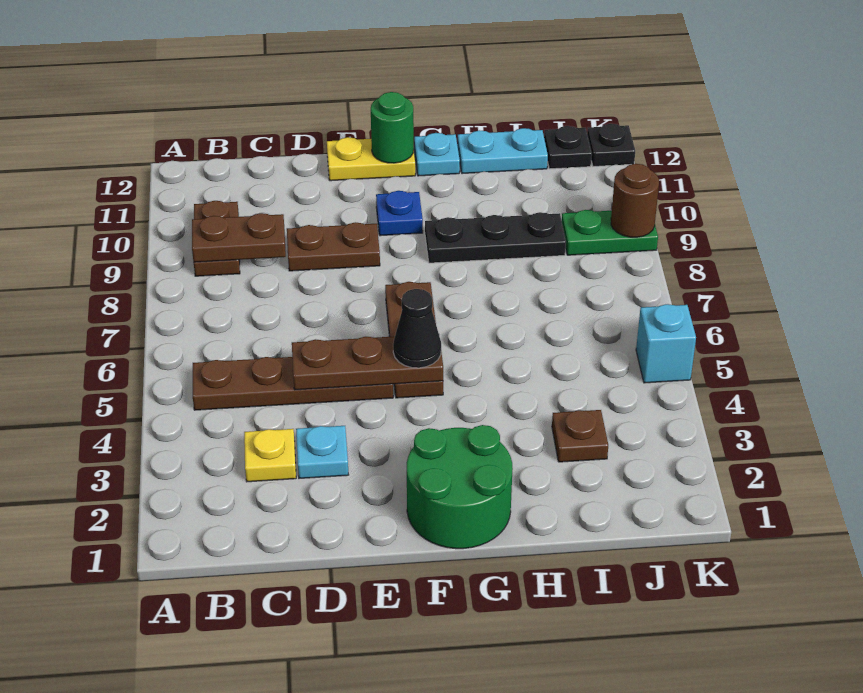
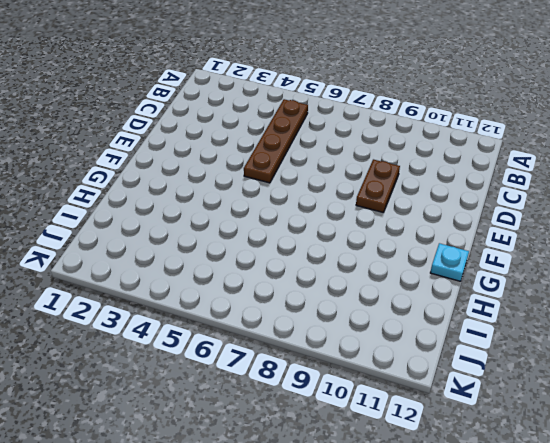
none -> brown plate B9:B10 level 1
none -> yellow plate C3 level 1
none -> cyan plate D3 level 1

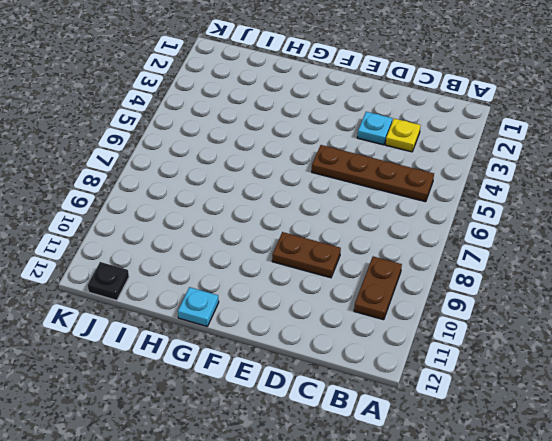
none -> yellow plate E12:F12 level 1
none -> green round brick F1:G2 level 1
none -> brown plate F5:F7 level 1

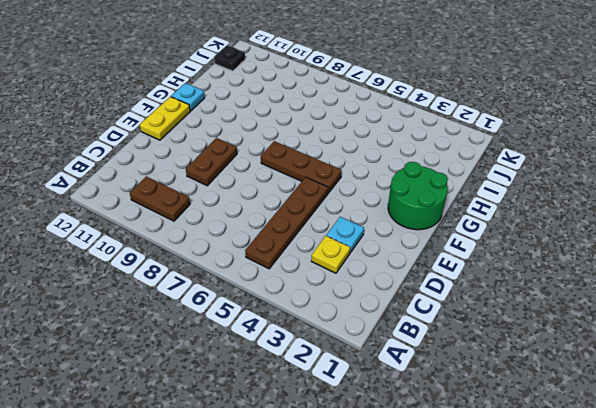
none -> blue plate F10 level 1
none -> black plate G9:I9 level 1
none -> cyan plate H12:I12 level 1

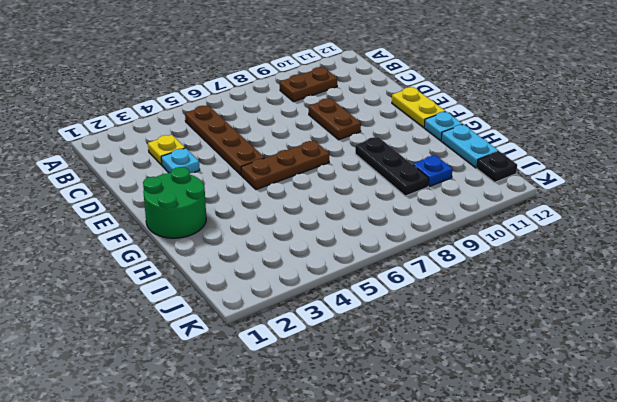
blue plate I10 level 1 -> blue plate F10 level 1
none -> brown plate I3 level 1
none -> green plate J9:K9 level 1
none -> cyan brick K5 level 1

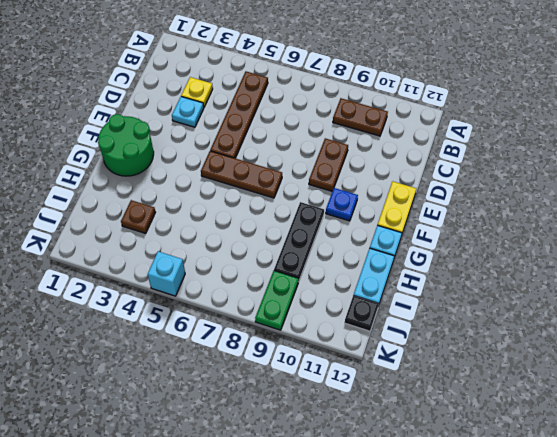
none -> black plate K12 level 1
none -> brown plate B9:C9 level 2
none -> brown plate D5:F5 level 2

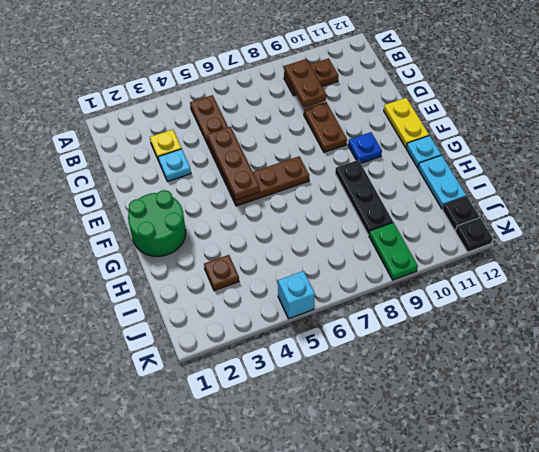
none -> green round brick F12 level 2
none -> brown round brick K9 level 2
none -> black cone F5 level 3

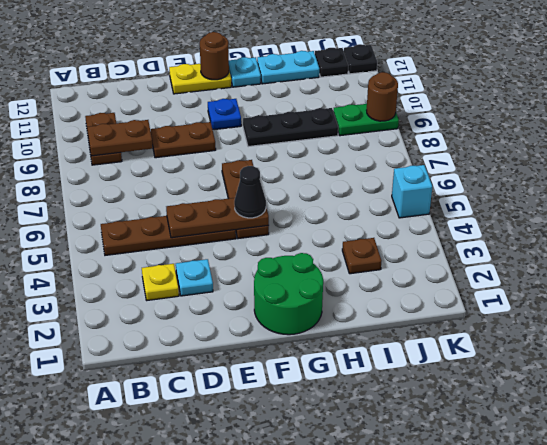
brown round brick F12 level 2 -> green round brick F12 level 2

